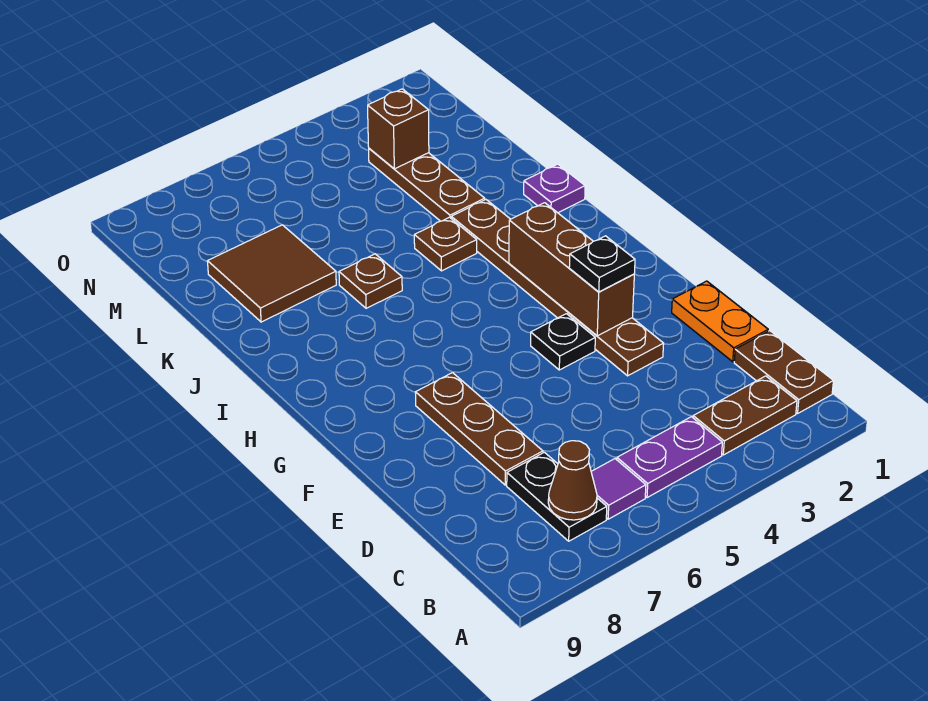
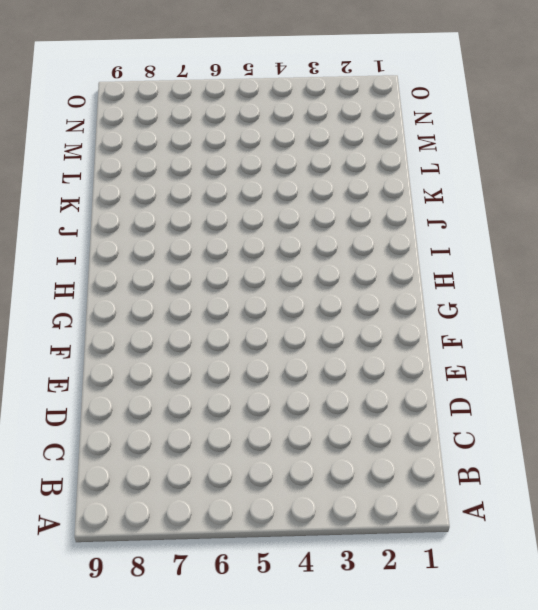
none -> brown plate B1:C1 level 1
none -> brown plate B2:B3 level 1
none -> purple plate B4:B5 level 1

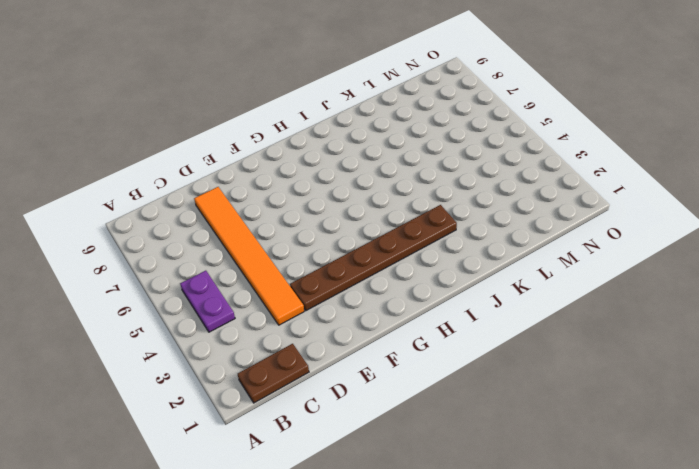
orange tile D3:D8 level 1 -> brown plate D7:F7 level 1
none -> brown plate B2:B3 level 1
none -> purple tile B6 level 1
none -> black plate B7:C7 level 1

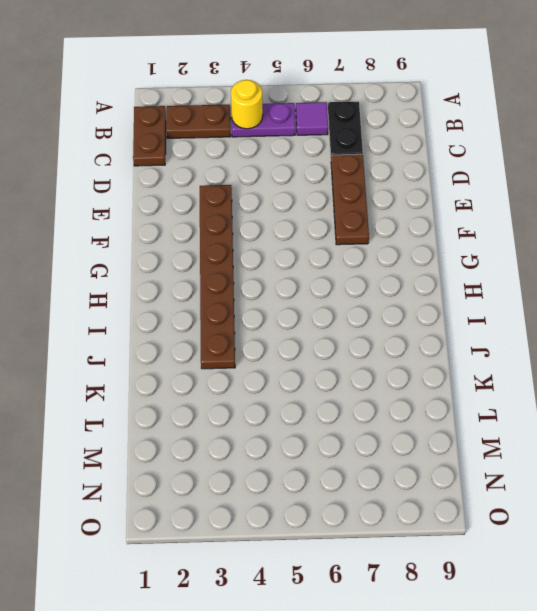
yellow round brick B4 level 2 -> none
none -> orange plate D1:E1 level 1
none -> black plate F4 level 1
none -> purple plate J1 level 1

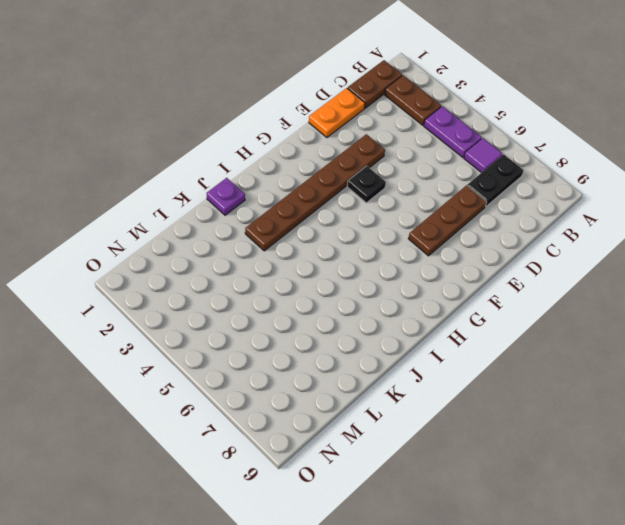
none -> brown plate J4 level 1
none -> brown plate J6 level 1
none -> brown plate K3:M3 level 1

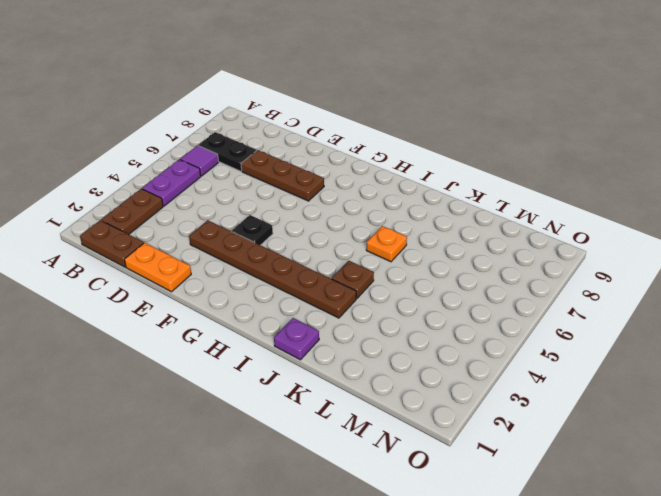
orange plate J6 level 1 -> brown plate J6 level 1
none -> brown plate K3:M3 level 1
none -> brown tile K7:L8 level 1
none -> brown cone B7 level 2

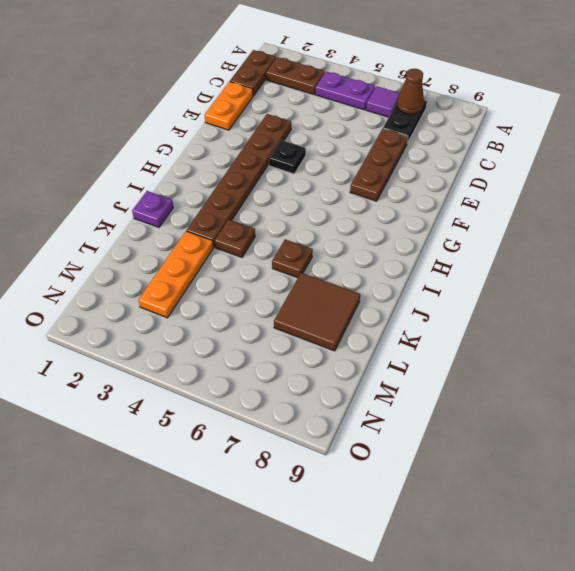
orange plate K3:M3 level 1 -> brown plate K3:M3 level 1
none -> brown brick F3:H3 level 2
none -> brown brick M3 level 2
none -> black plate F3 level 3

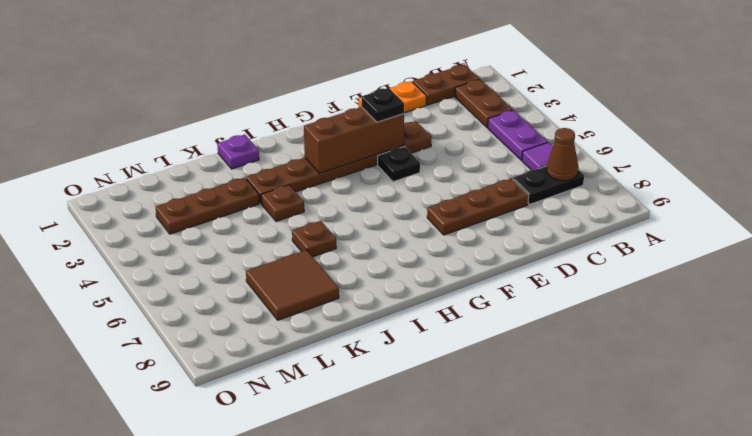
none -> brown brick M3 level 2

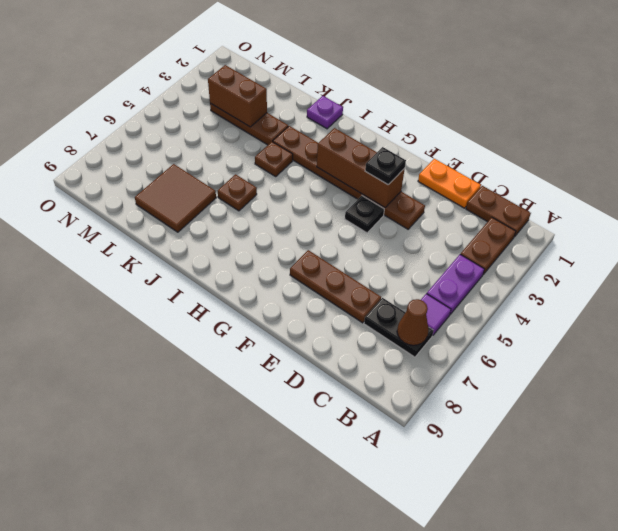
brown brick L3:M3 level 2 -> brown brick M3 level 2

